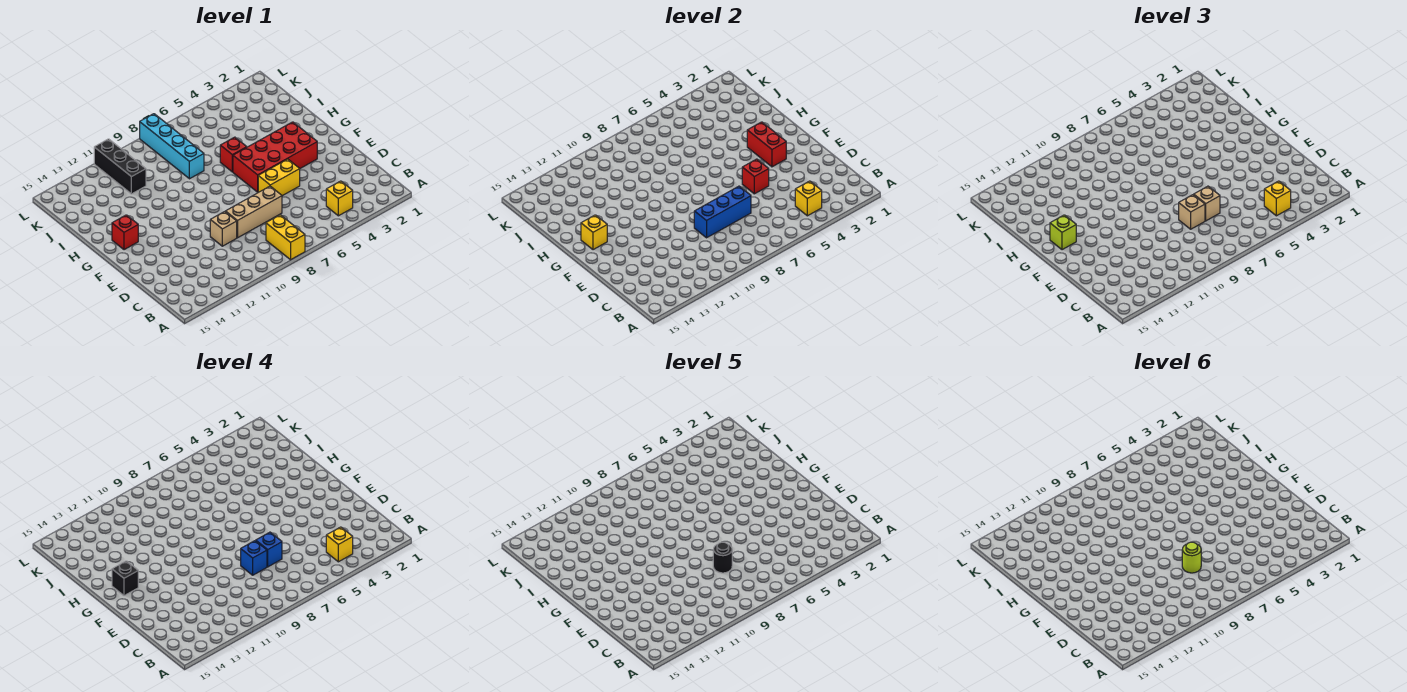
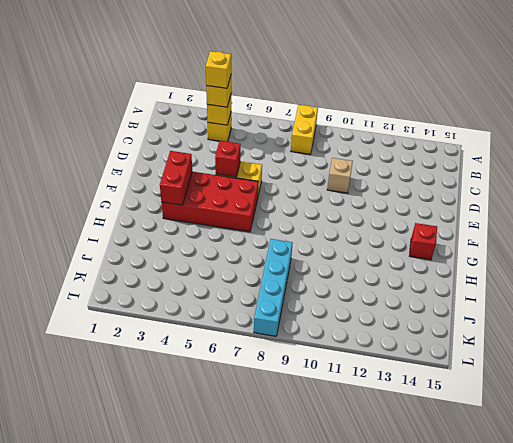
none -> tan brick D7:D9 level 1
none -> red brick H6 level 1
none -> black brick J11:L11 level 1

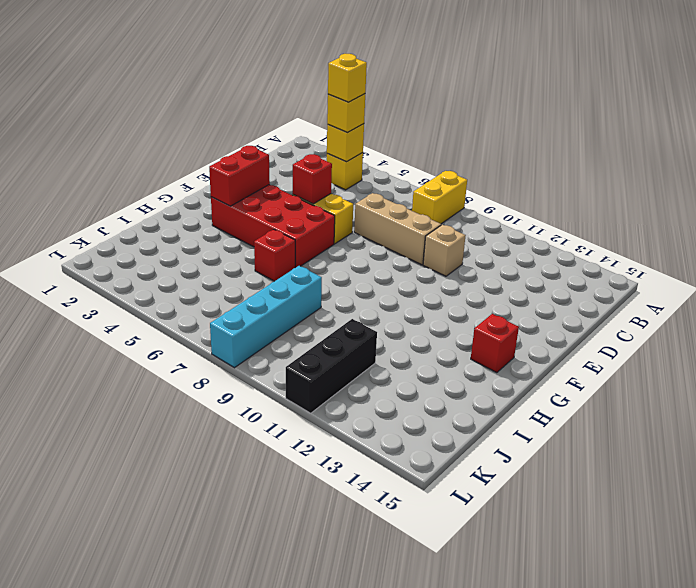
none -> blue brick D7:D9 level 2
none -> yellow brick G14 level 2
none -> tan brick D7 level 3

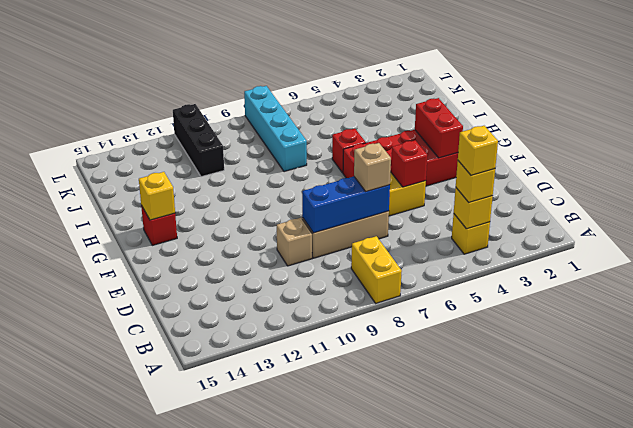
none -> tan brick D8 level 3
none -> lime brick G14 level 3
none -> blue brick D7 level 4

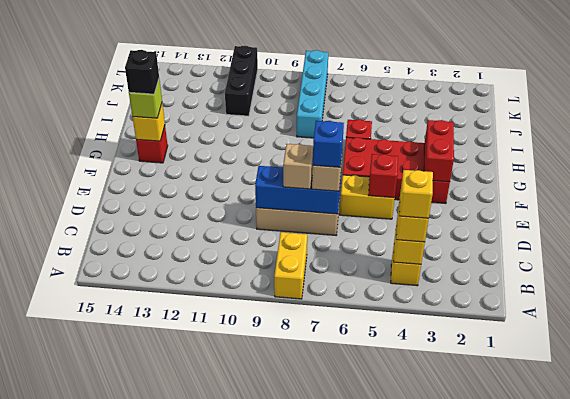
none -> tan brick D10 level 1
none -> blue brick D8 level 4
none -> black round brick D8 level 5

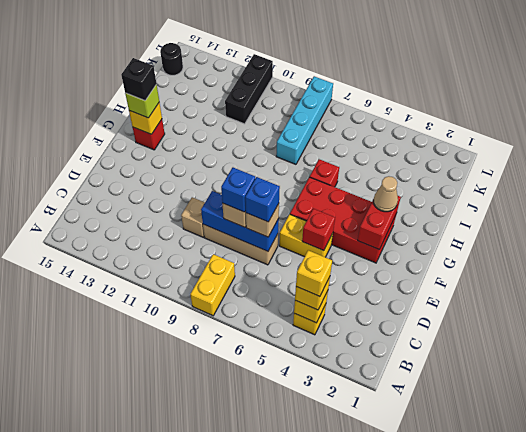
tan cone G3 level 3 -> none
black round brick K15 level 1 -> black round brick D8 level 5
none -> lime round brick D8 level 6

